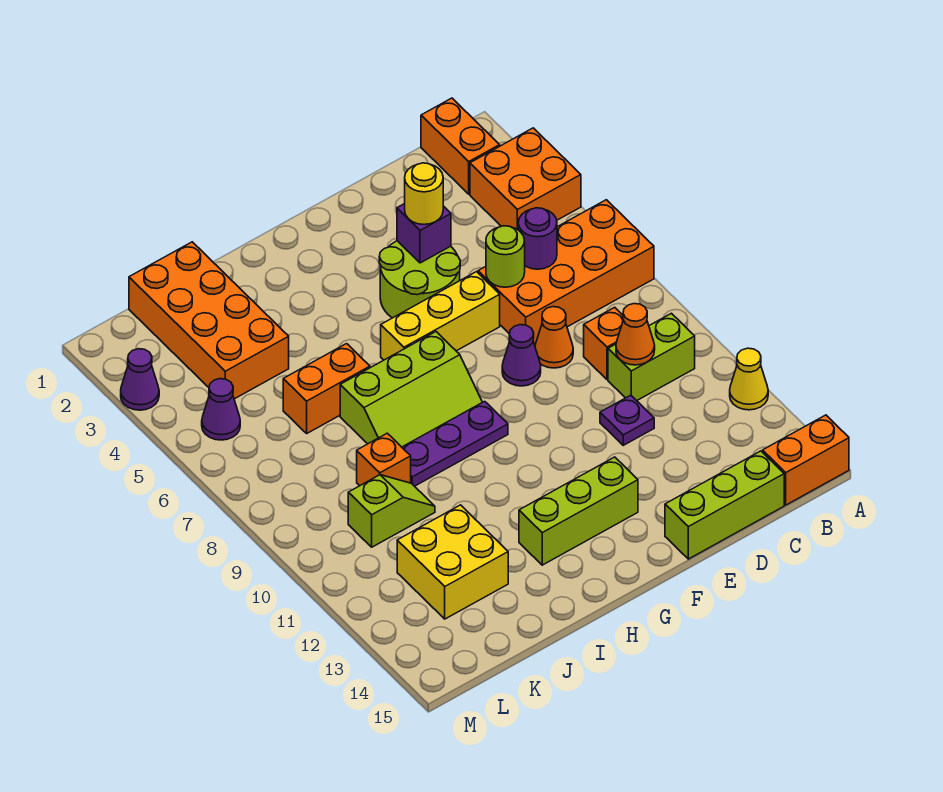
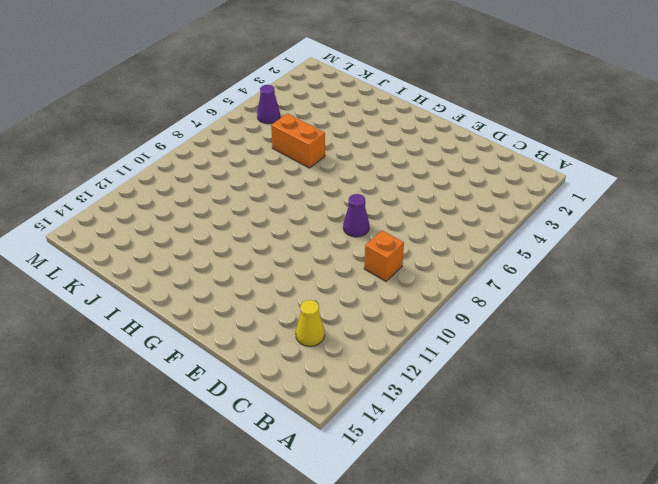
yellow cone C13 level 1 -> yellow cone A12 level 1
none -> orange brick A3:B4 level 1
none -> orange brick A6:D7 level 1
none -> orange brick A15:B15 level 1

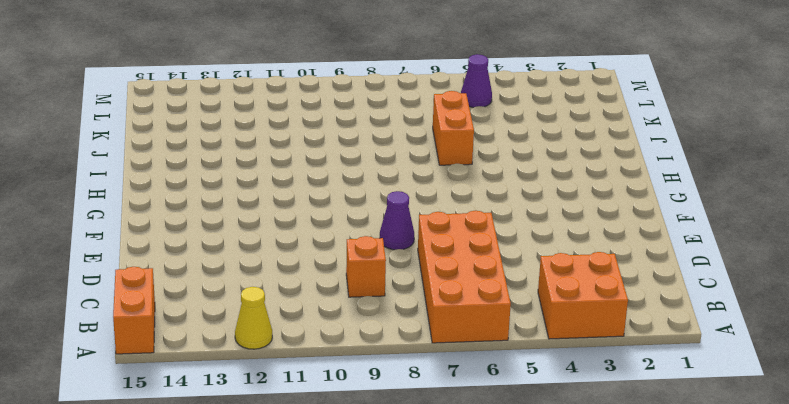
none -> orange brick B1:B2 level 1
none -> lime brick B10:C10 level 1
none -> lime brick C15:E15 level 1

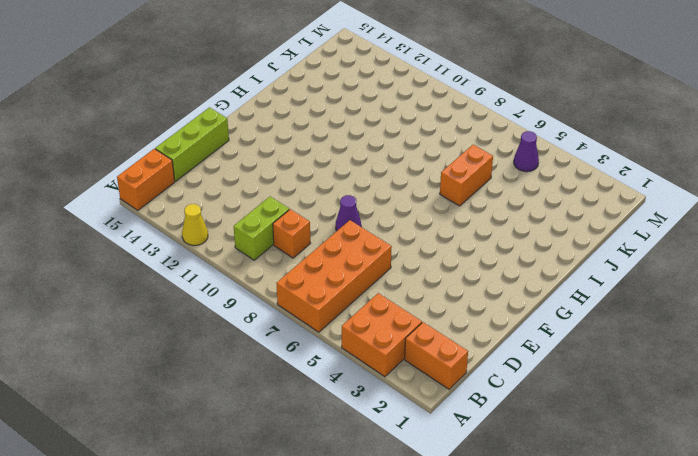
none -> orange cone D8 level 1
none -> purple plate D11 level 1
none -> lime round brick E4:F5 level 1

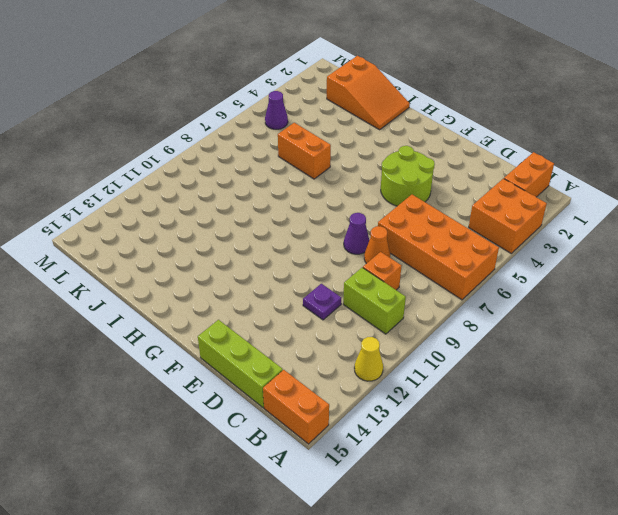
orange slope I1:K2 level 1 top K -> orange brick J1:K4 level 1
none -> yellow brick E6:G6 level 1
none -> lime brick F13:H13 level 1
none -> lime slope G7:I8 level 1 top 7

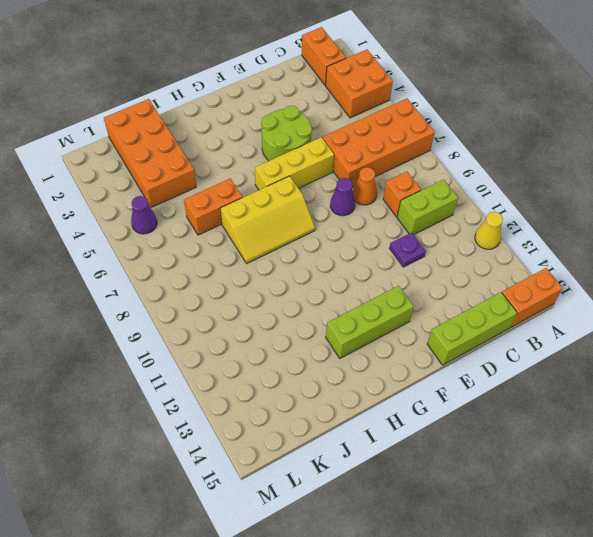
yellow slope G7:I8 level 1 top 7 -> lime slope G7:I8 level 1 top 7
none -> purple plate G9:I9 level 1
none -> orange brick J9 level 1
none -> lime slope J10:K10 level 1 top K

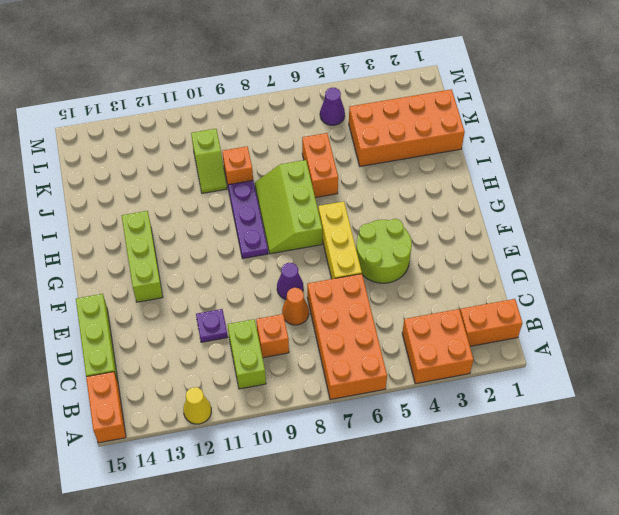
none -> yellow brick J12:K13 level 1
none -> purple cone M3 level 1
none -> purple round brick C6 level 2

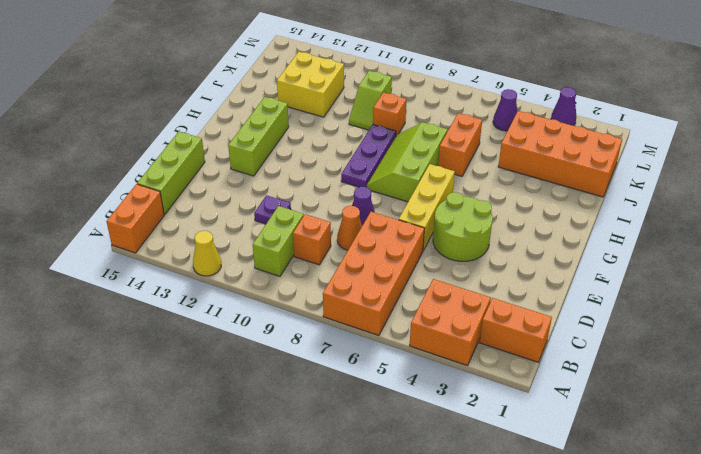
none -> purple round brick C6 level 2
none -> orange cone C10 level 2
none -> lime round brick D6 level 2

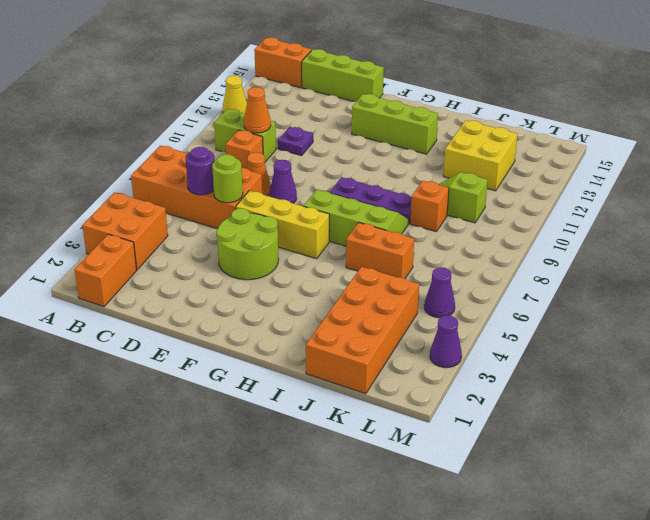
none -> purple brick E4 level 2
none -> yellow round brick E4 level 3

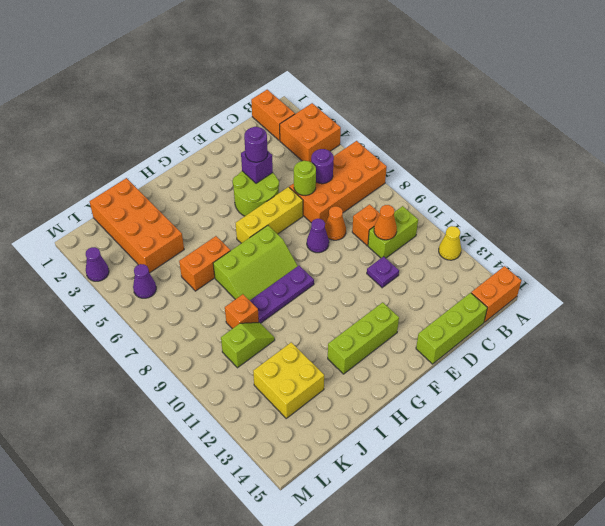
purple round brick E4 level 3 -> yellow round brick E4 level 3

